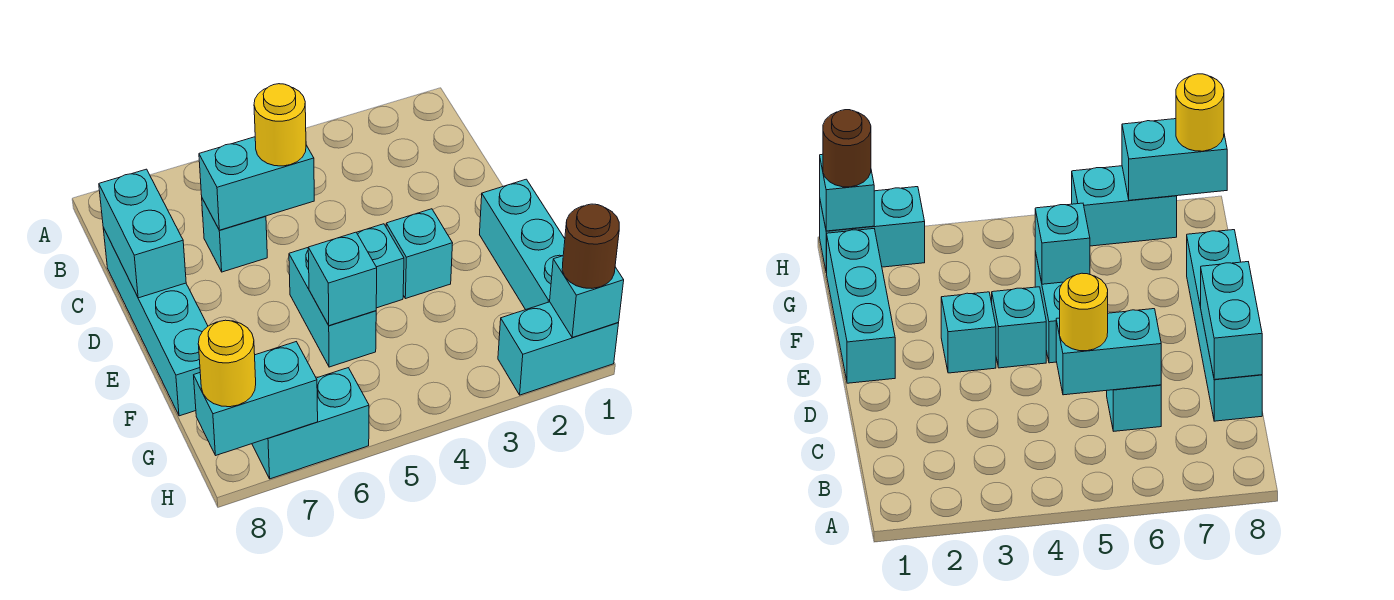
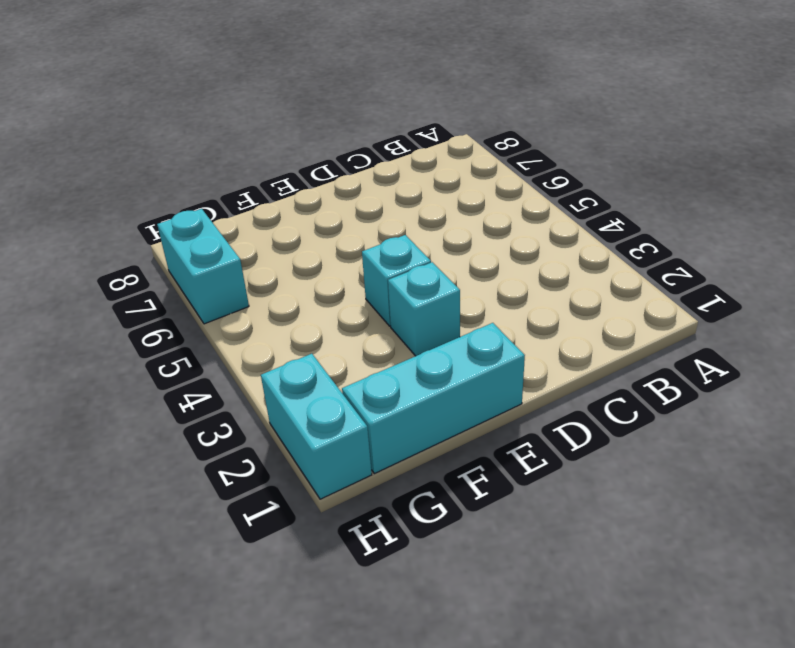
none -> cyan brick C6 level 1
none -> cyan brick C8:F8 level 1
none -> cyan brick E5:F5 level 1

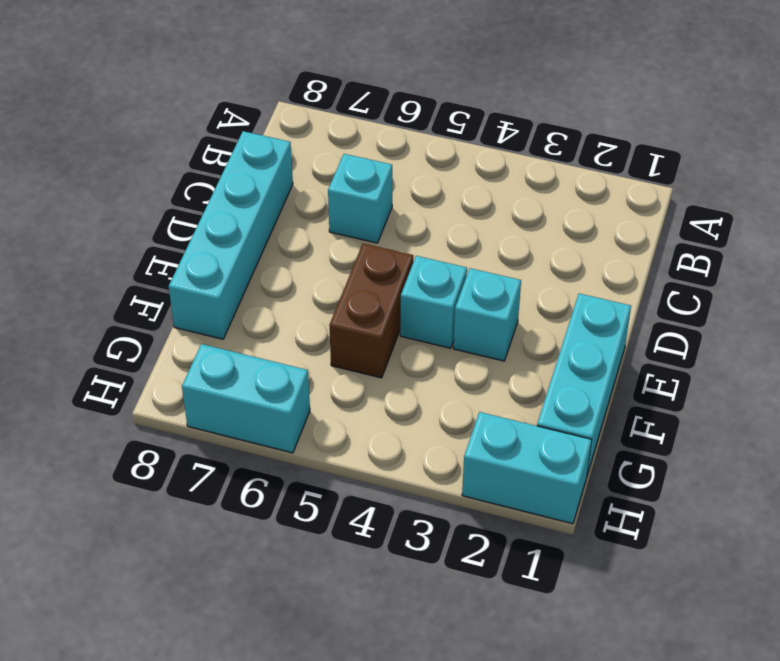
brown brick E5:F5 level 1 -> cyan brick E5:F5 level 1
none -> cyan brick C5:C6 level 2
none -> cyan brick C8:D8 level 2
none -> cyan brick F5 level 2

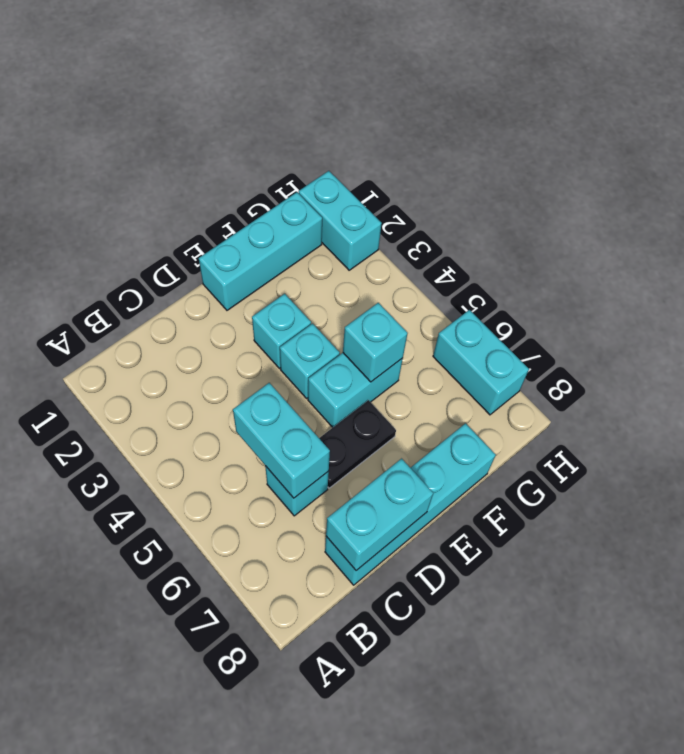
black plate D6:E6 level 1 -> none
none -> cyan brick H1 level 2
none -> cyan brick H7:H8 level 2
none -> yellow round brick C5 level 3

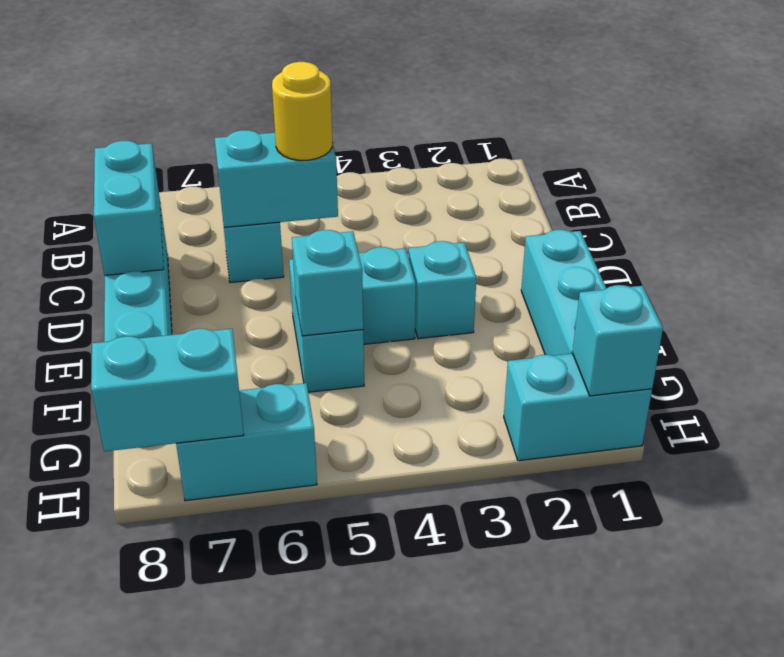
none -> brown round brick H1 level 3
none -> yellow round brick H8 level 3

